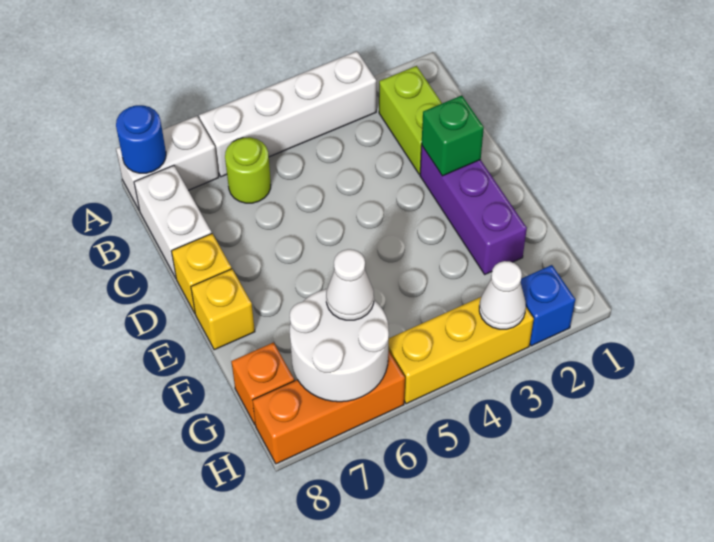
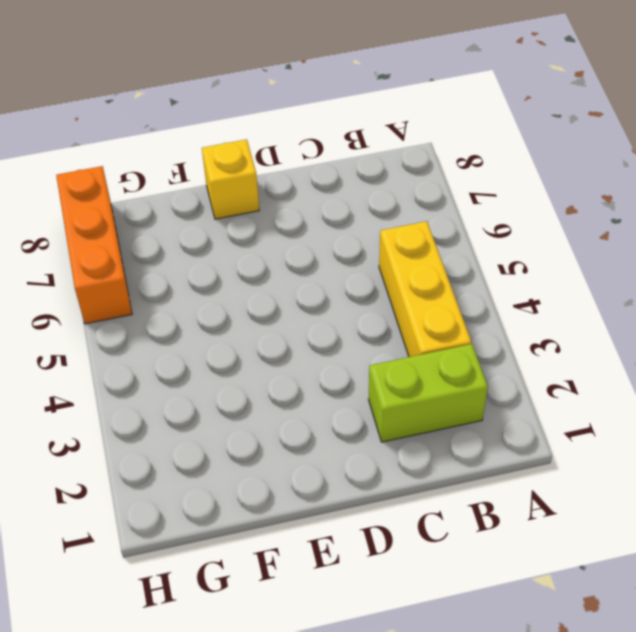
yellow brick B3:B5 level 1 -> yellow brick H3:H5 level 1
none -> white brick A3:A6 level 1
none -> white brick A7:A8 level 1
none -> lime round brick B6 level 1

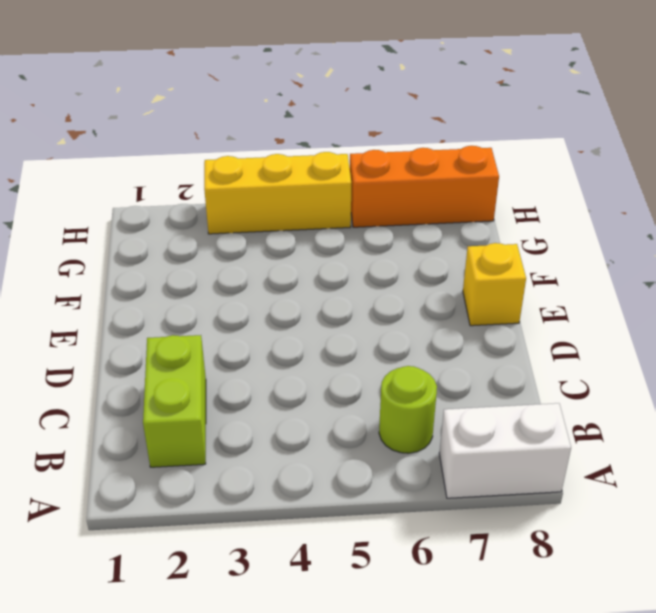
none -> white brick A3:A6 level 1
none -> white brick B8:C8 level 1
none -> purple brick D2:F2 level 1

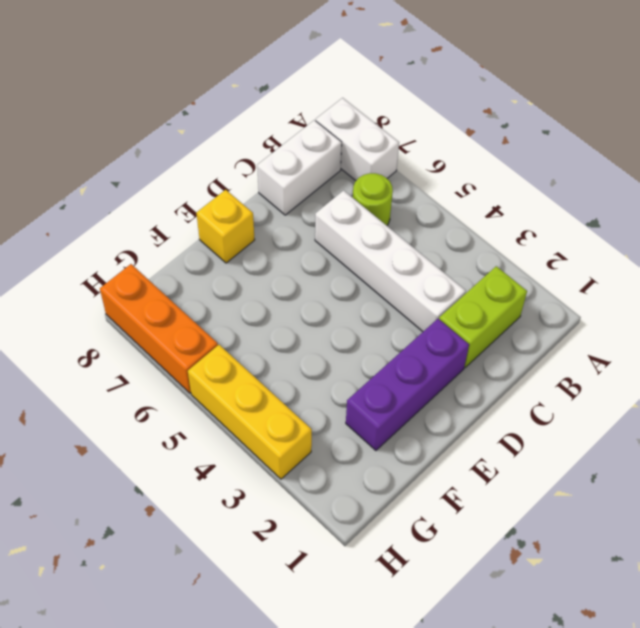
white brick C3:C6 level 1 -> white brick A3:A6 level 1
none -> yellow brick D8 level 1
none -> orange brick G8 level 1
none -> blue brick H2 level 1

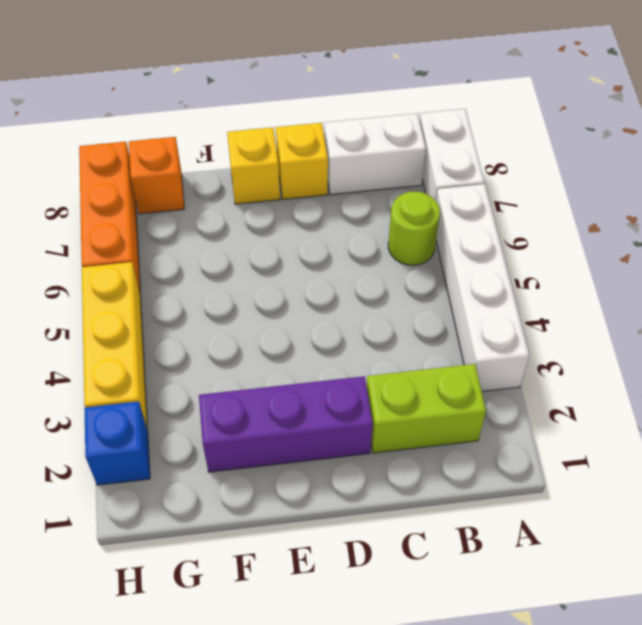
none -> blue round brick A8 level 2
none -> green brick D2 level 2
none -> white round brick G6:H7 level 2

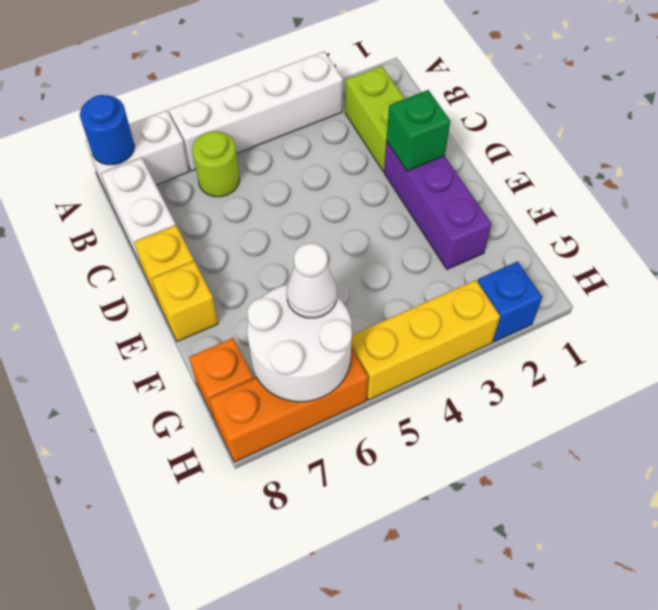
none -> white cone H3 level 2

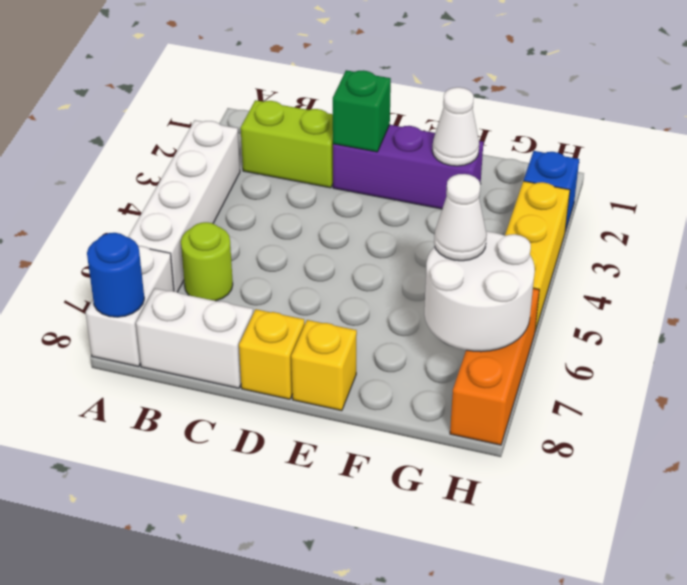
white cone F2 level 2 -> white cone H3 level 2
none -> orange brick G8 level 1

